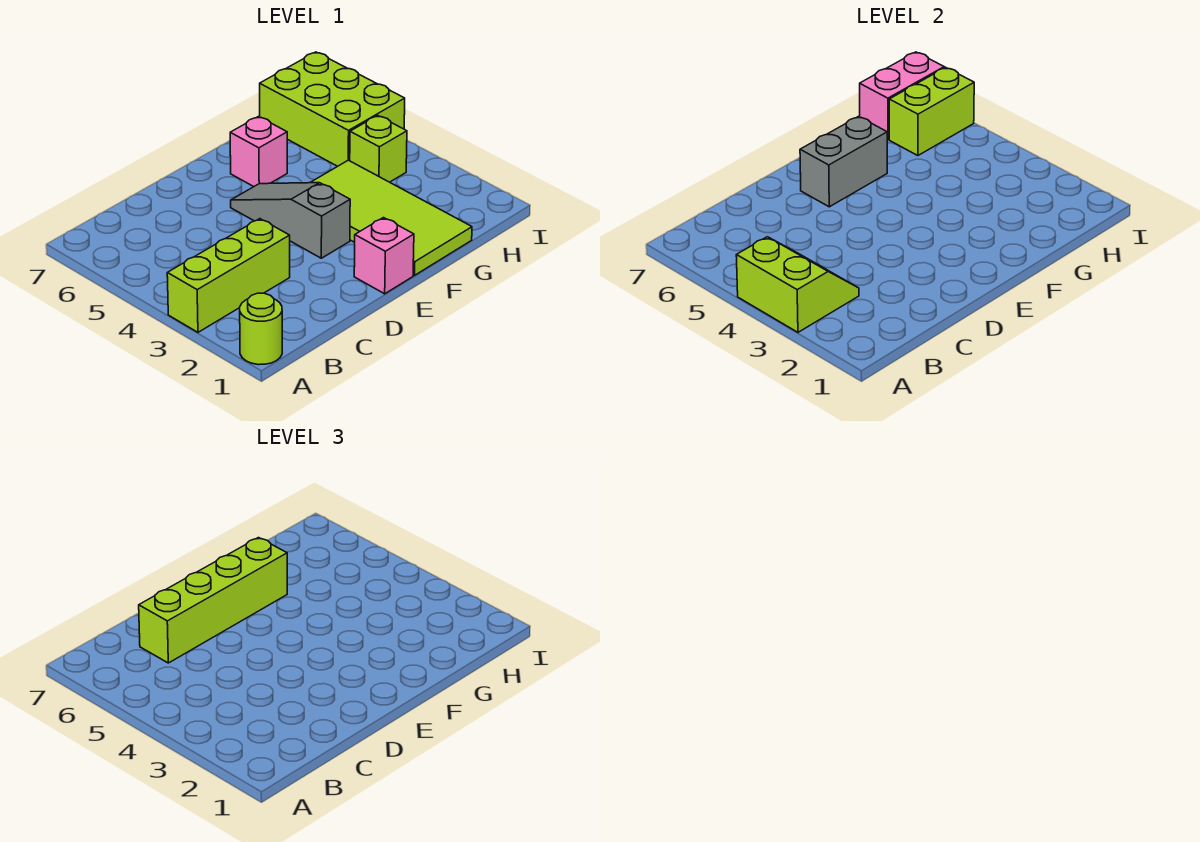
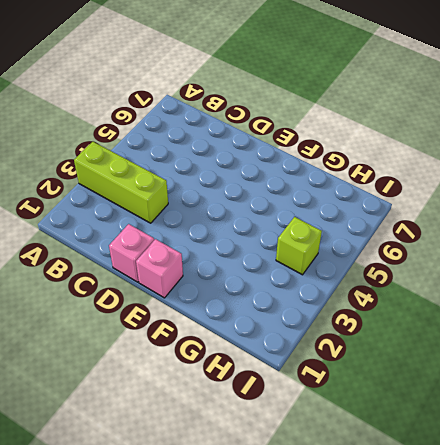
pink brick D1 level 1 -> pink brick F6 level 1
none -> lime round brick A1 level 1
none -> grey slope E3:E5 level 1 top 3
none -> lime tile F1:G4 level 1

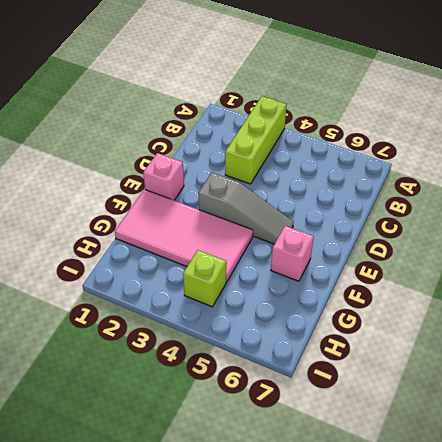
pink tile F1:G4 level 1 -> lime tile F1:G4 level 1
none -> lime round brick A1 level 1
none -> lime brick H5:I7 level 1
none -> lime slope A3:B4 level 2 top A

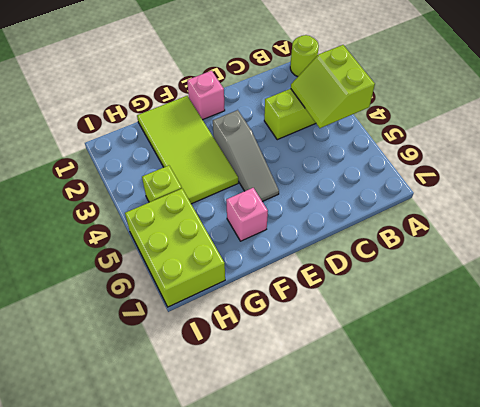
none -> grey brick E6:F6 level 2
none -> lime brick H6:I6 level 2
none -> pink brick H7:I7 level 2

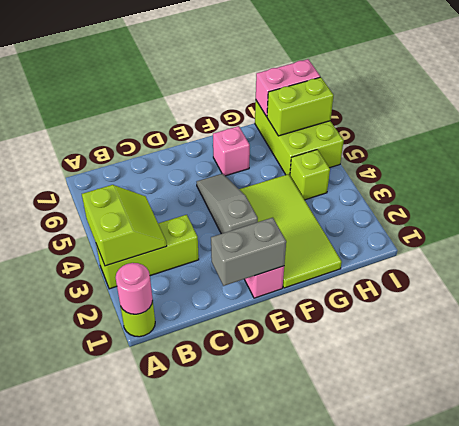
pink round brick A1 level 2 -> none
grey brick D1:E1 level 2 -> grey brick E6:F6 level 2
none -> lime brick C6:F6 level 3

